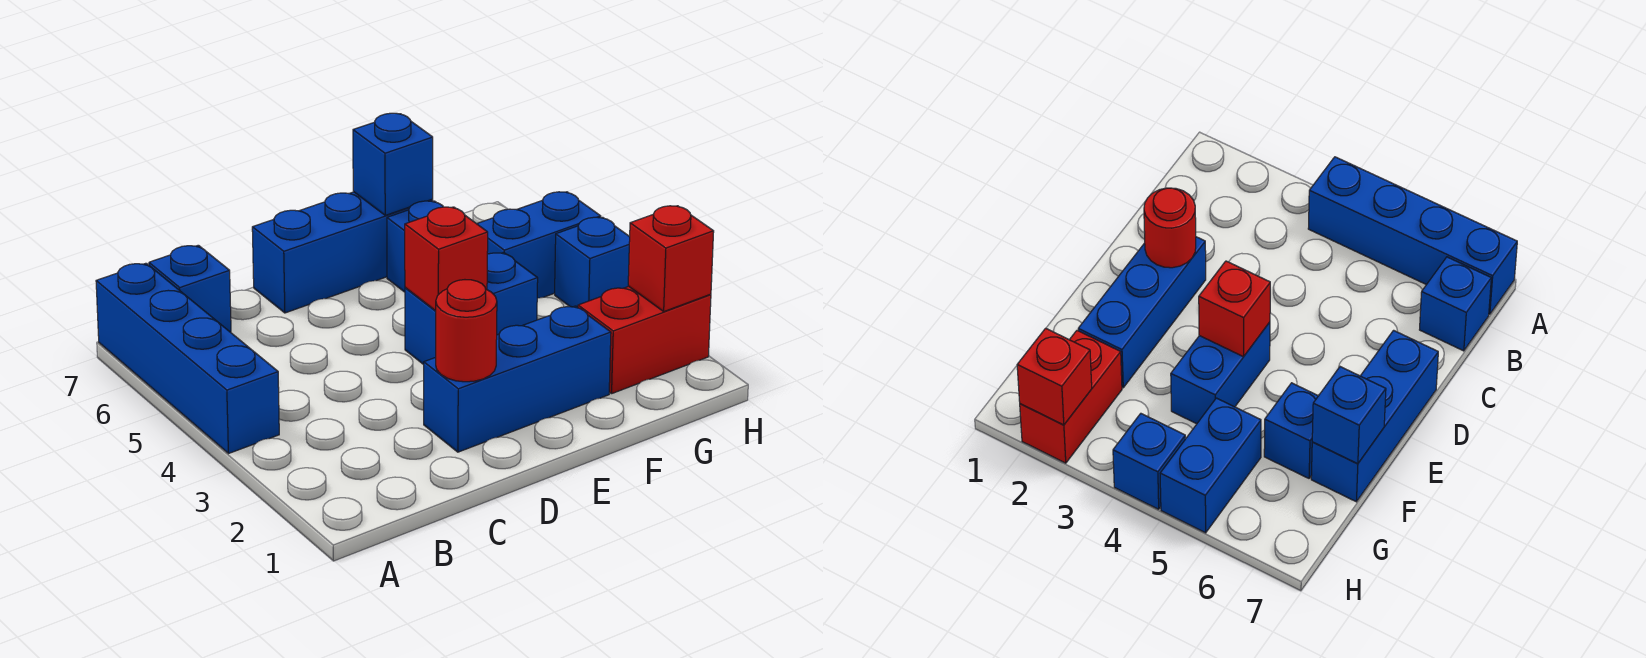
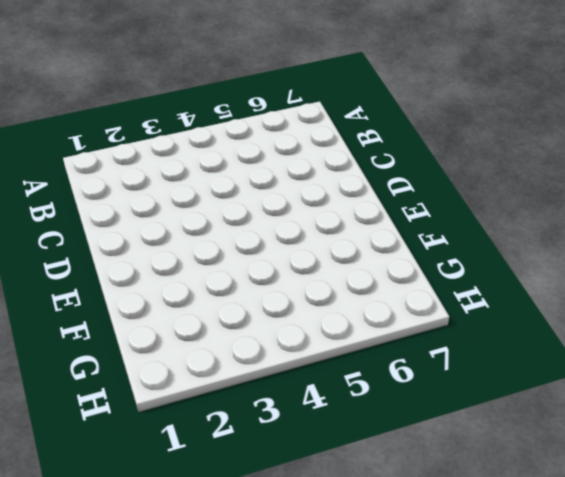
none -> blue brick A4:A7 level 1
none -> blue brick B7 level 1
none -> blue brick D2:F2 level 1

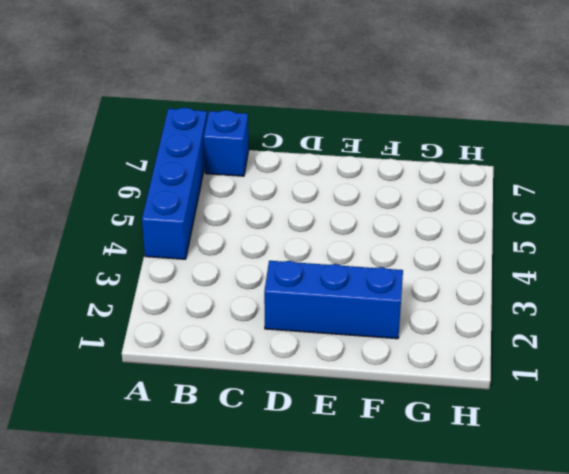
none -> blue brick D7:F7 level 1
none -> blue brick E4:F4 level 1
none -> blue brick F6 level 1

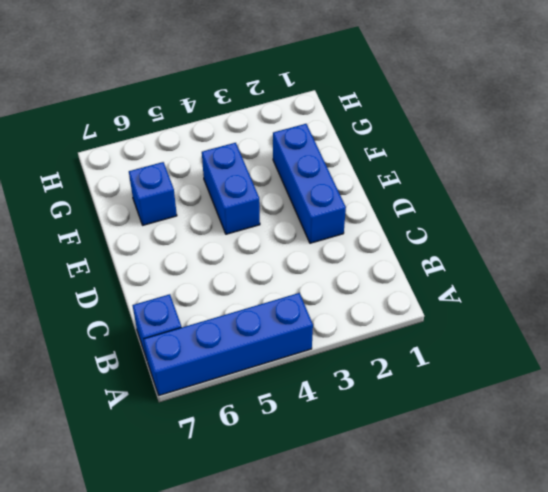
none -> blue brick D7:F7 level 1
none -> red brick G2:H2 level 1
none -> blue brick G5:H5 level 1

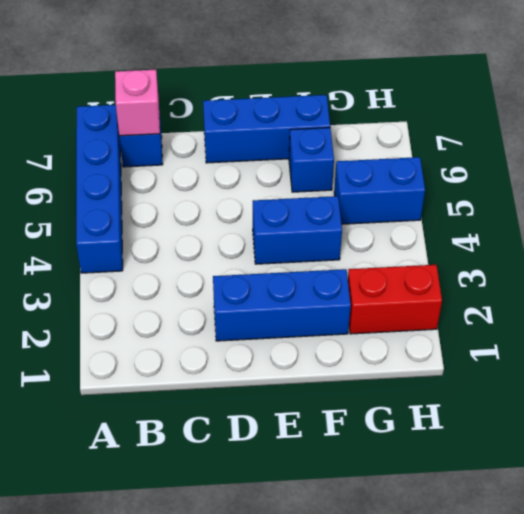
pink brick B7 level 2 -> none
none -> blue brick H4 level 1
none -> red round brick D2 level 2
none -> red brick E4 level 2

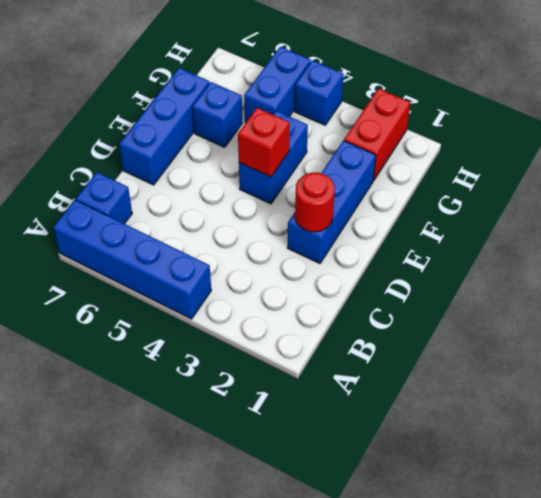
none -> blue brick F7 level 2
none -> red brick H2 level 2

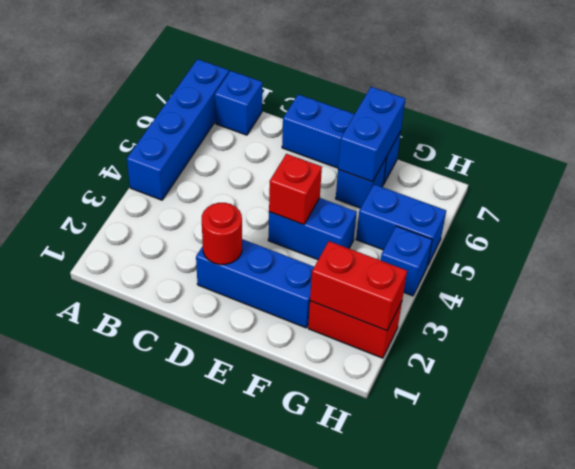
blue brick F6:F7 level 2 -> blue brick F7 level 2
red brick G2:H2 level 2 -> red brick H2 level 2

